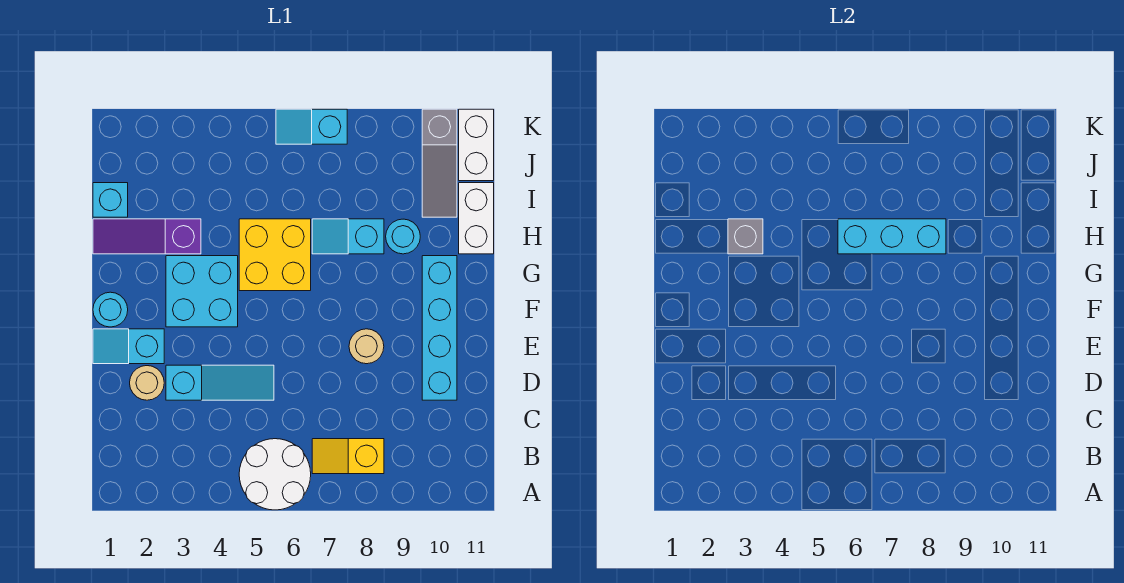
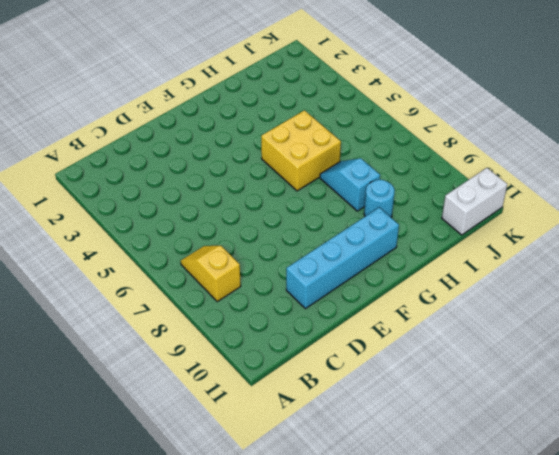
none -> white round brick A5:B6 level 1
none -> tan round brick D2 level 1
none -> cyan slope D3:D5 level 1 top 3

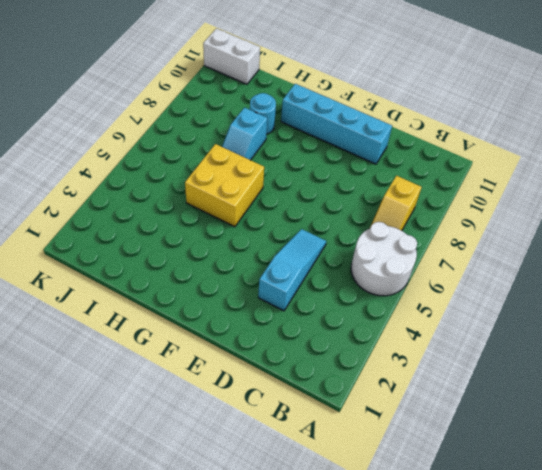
none -> tan round brick D2 level 1
none -> cyan slope E1:E2 level 1 top 2
none -> tan round brick E8 level 1

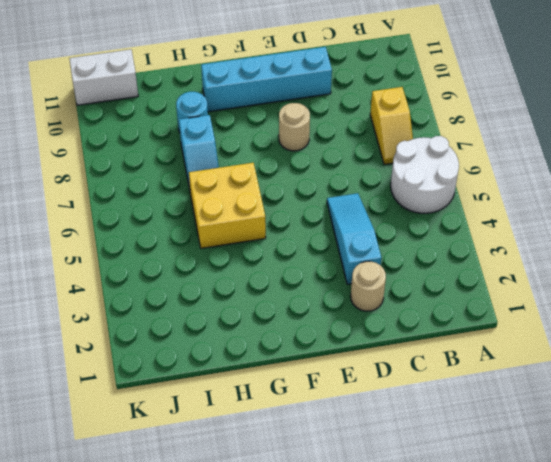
none -> cyan slope E1:E2 level 1 top 2
none -> cyan round brick F1 level 1
none -> cyan brick F3:G4 level 1

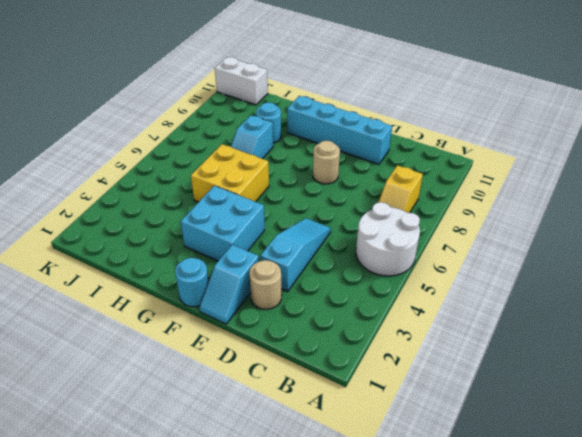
none -> purple slope H1:H3 level 1 top 3
none -> white brick H11:I11 level 1
none -> cyan brick I1 level 1

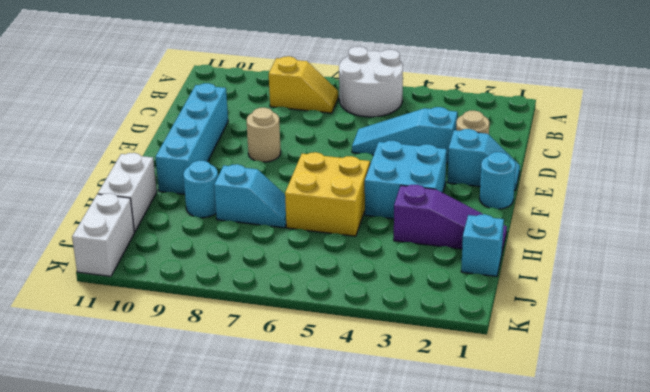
none -> grey slope I10:K10 level 1 top K
none -> cyan slope K6:K7 level 1 top 7
none -> grey brick H3 level 2

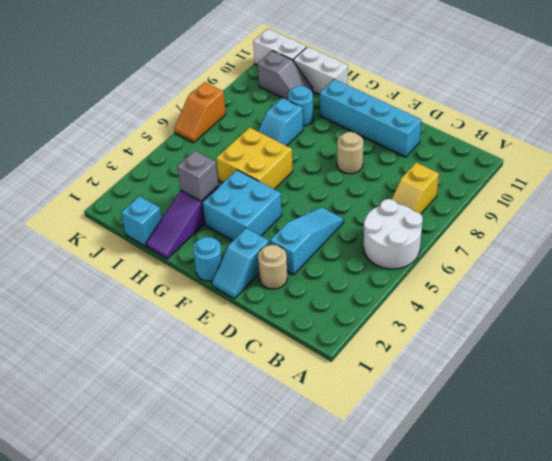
grey slope I10:J10 level 1 top J -> grey slope I10:K10 level 1 top K
orange slope K6:K7 level 1 top 7 -> cyan slope K6:K7 level 1 top 7
none -> cyan brick H6:H8 level 2

